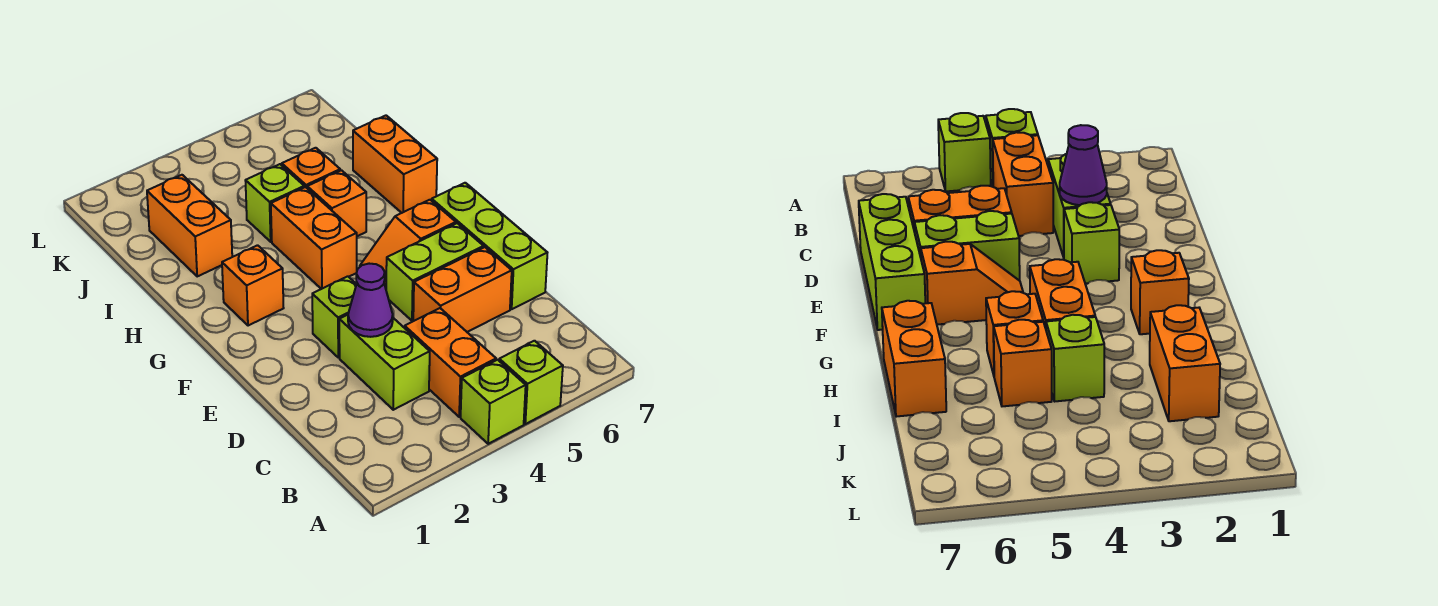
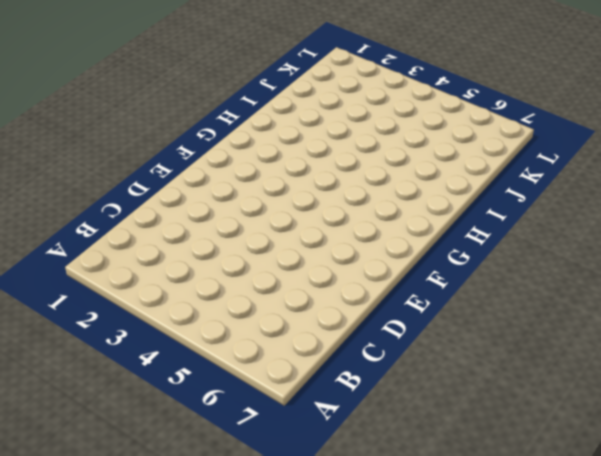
none -> lime brick A4 level 1
none -> lime brick A5 level 1
none -> orange brick B4:C4 level 1

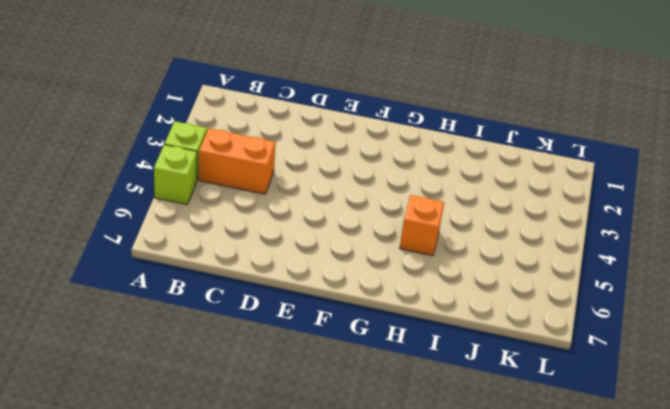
none -> lime brick C3:D3 level 1
none -> orange brick D5:D6 level 1
none -> lime brick D7:F7 level 1

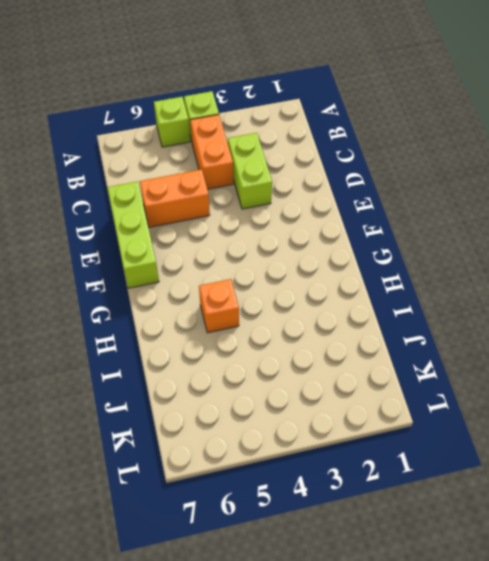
none -> lime brick E3 level 1
none -> lime brick E5:E6 level 1
none -> orange slope F5:F6 level 1 top 6

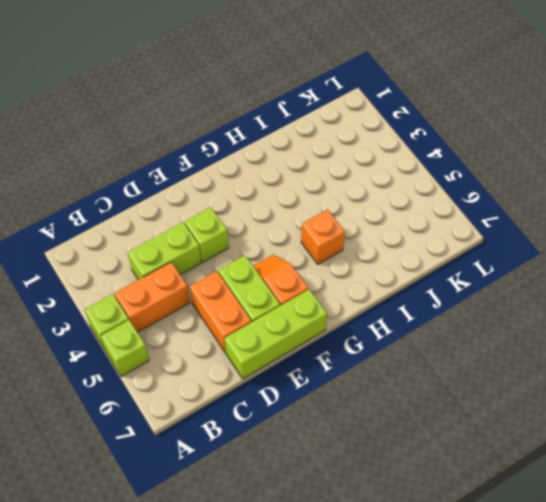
none -> orange brick G2 level 1
none -> orange brick G4:H4 level 1
none -> orange brick H7:I7 level 1

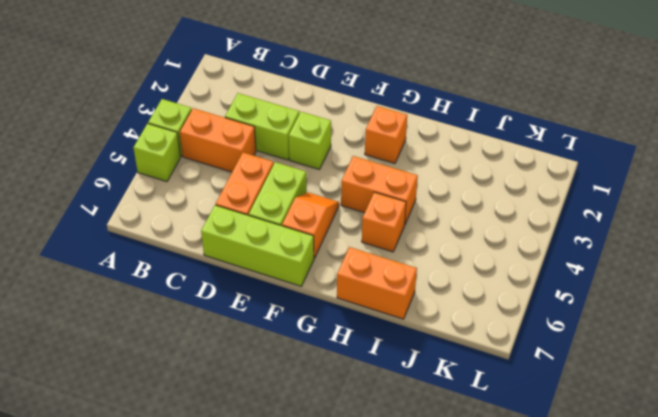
none -> orange brick I2:J2 level 1
none -> lime brick I4 level 1
none -> orange brick I5 level 1

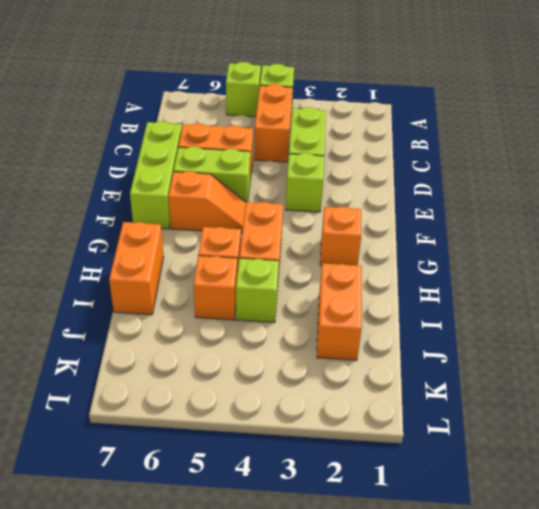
none -> purple cone D3 level 2

